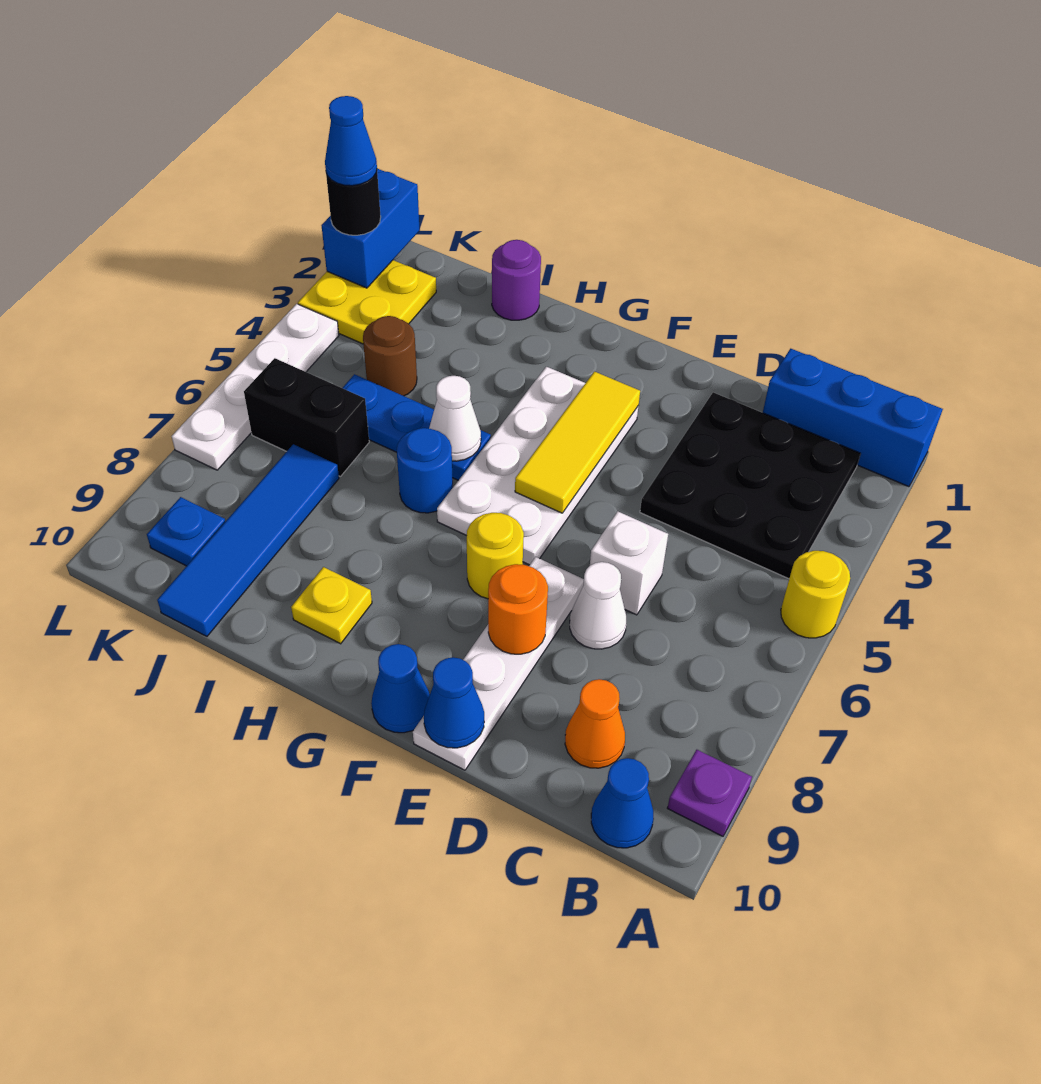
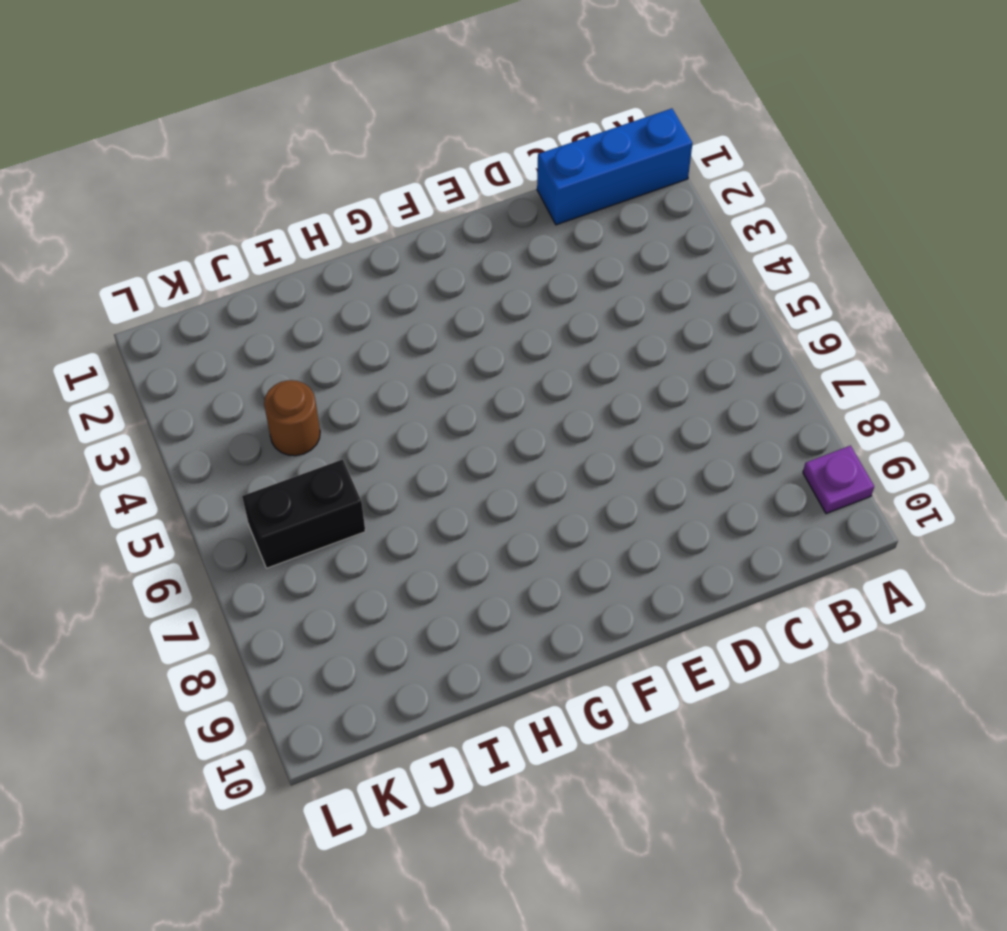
none -> yellow round brick A5 level 1
none -> black plate B2:D4 level 1
none -> blue cone B10 level 1

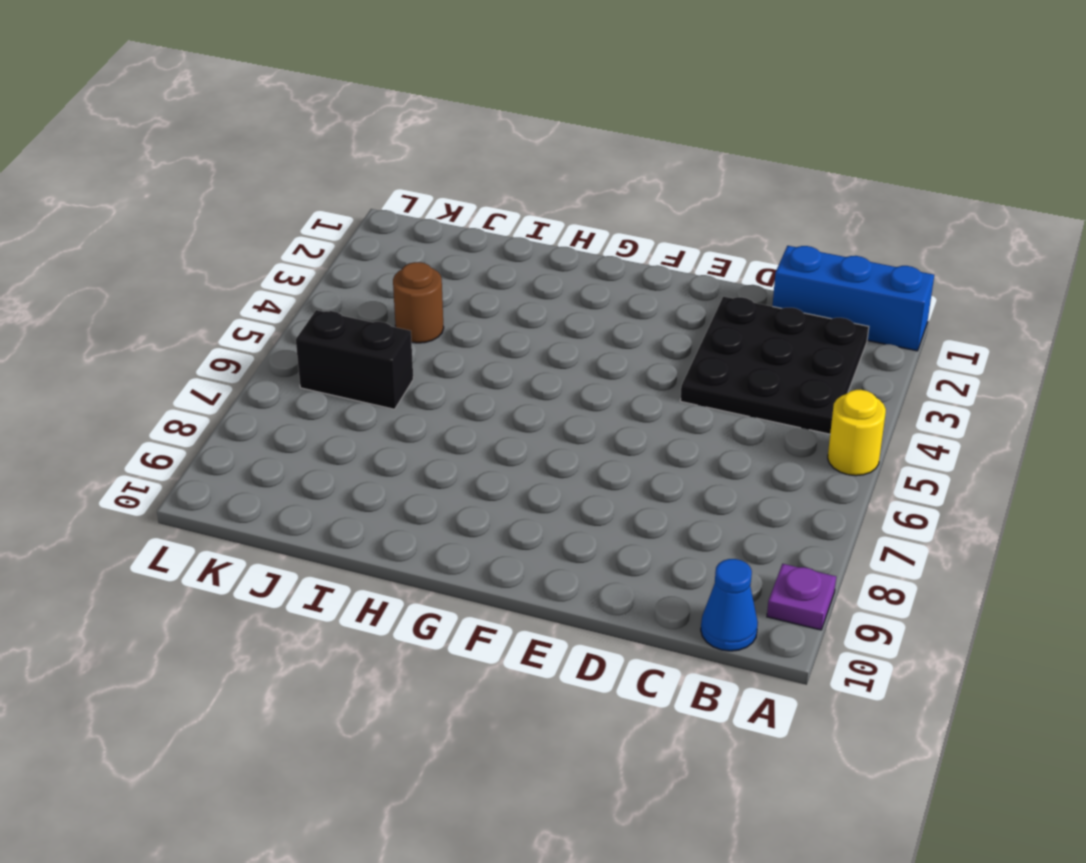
none -> orange cone C9 level 1
none -> white brick D6 level 1
none -> white cone D7 level 1

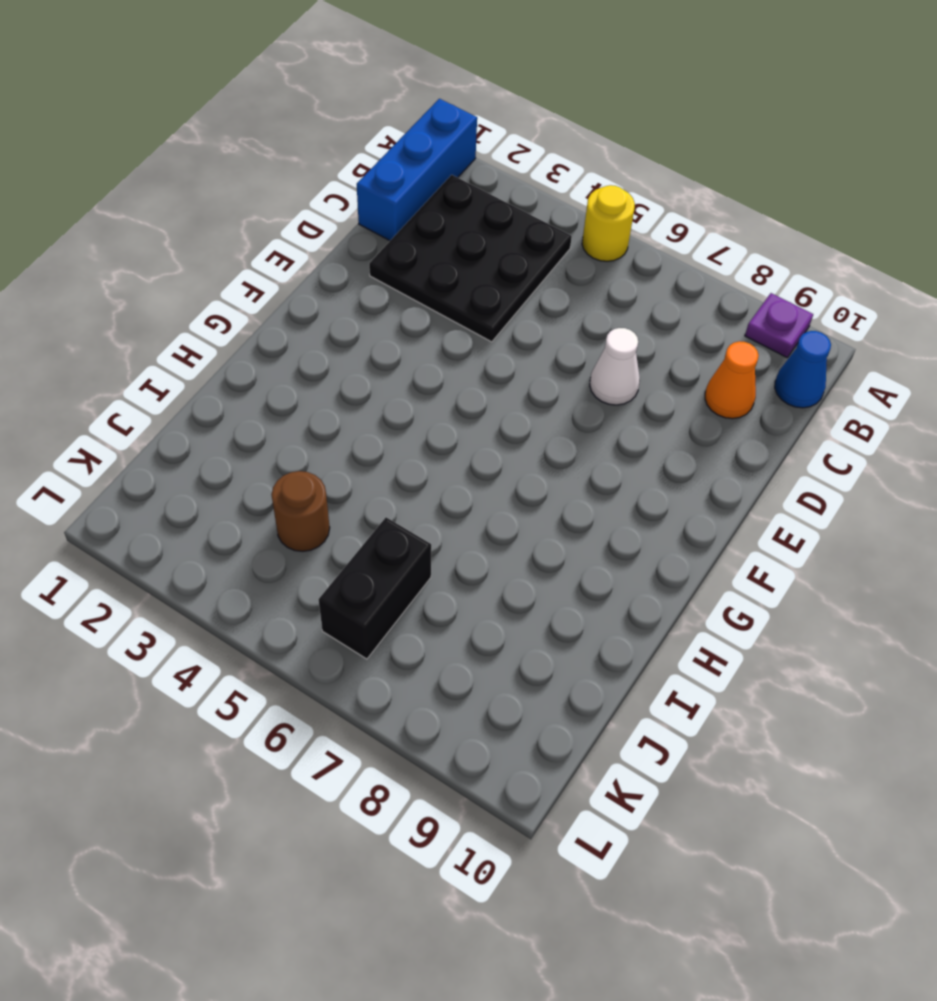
none -> white brick D6 level 1
none -> white plate E7:E10 level 1
none -> white plate F3:G6 level 1

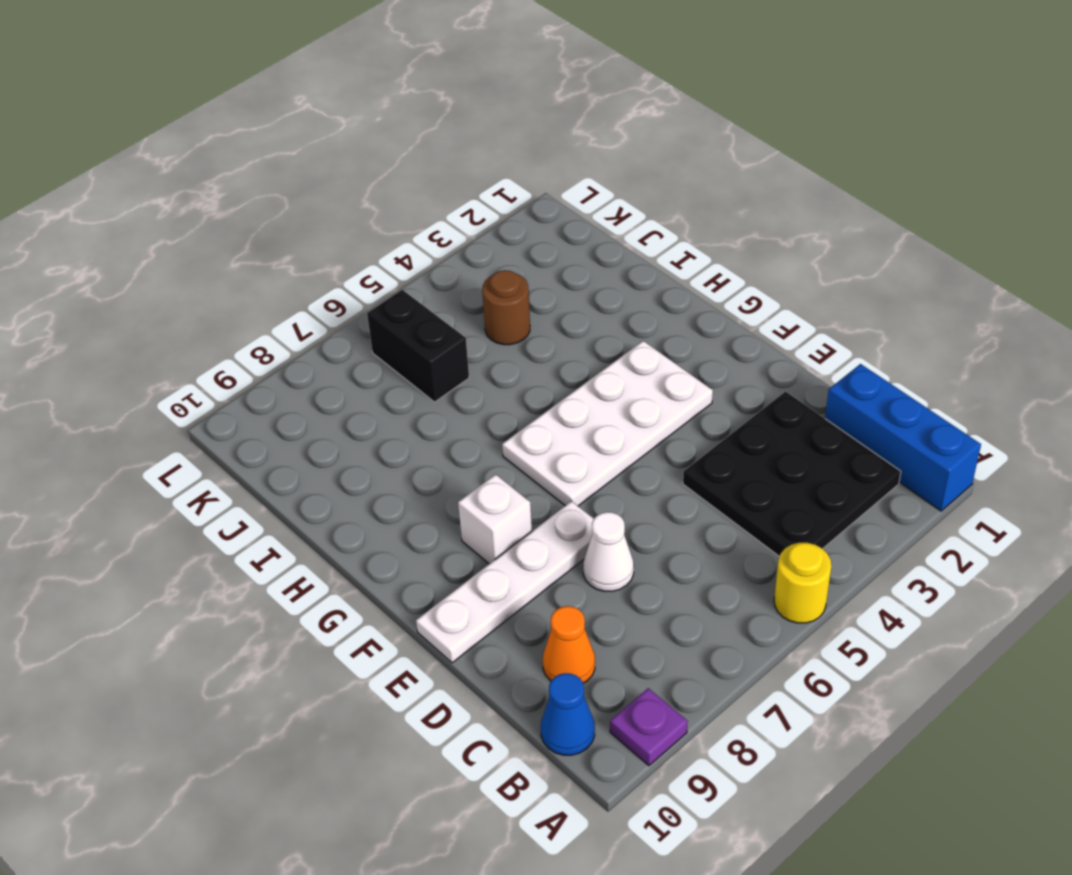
white brick F8 level 1 -> white brick D6 level 1
none -> yellow round brick F7 level 1
none -> blue cone F10 level 1
none -> blue plate H5:J5 level 1

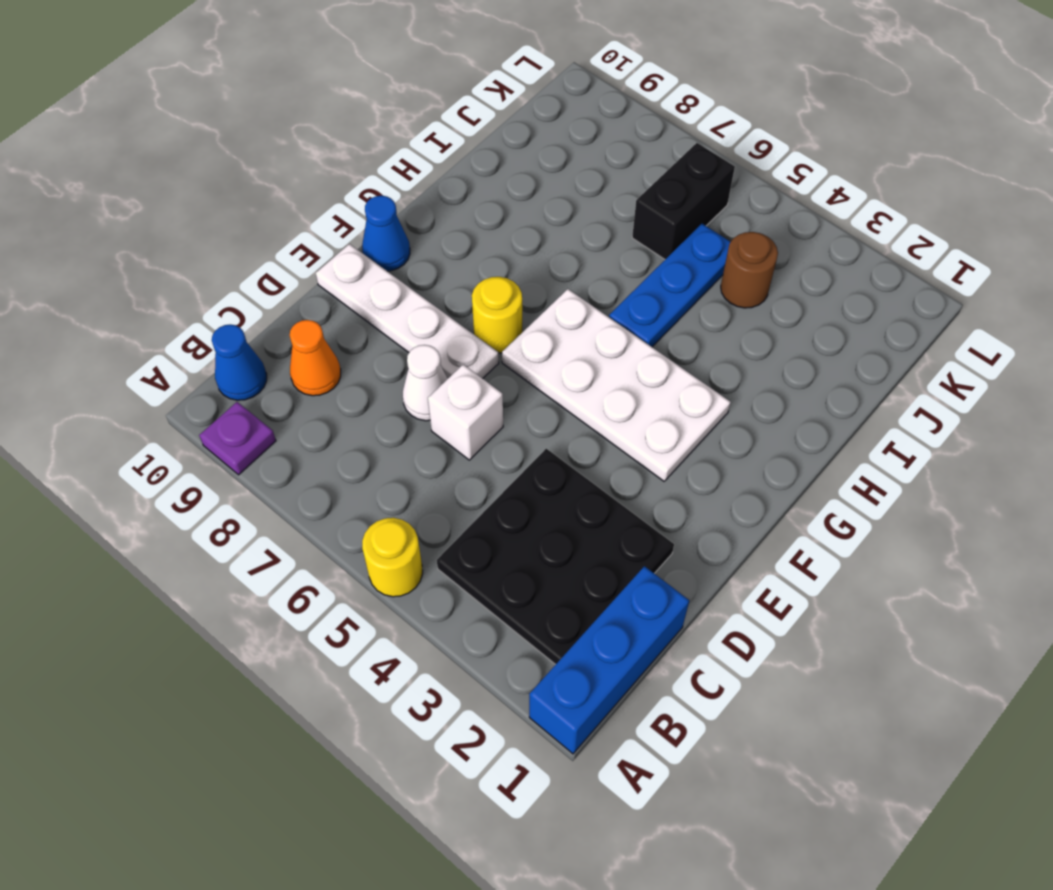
none -> blue round brick H6 level 1
none -> yellow plate H9 level 1
none -> purple round brick I1 level 1

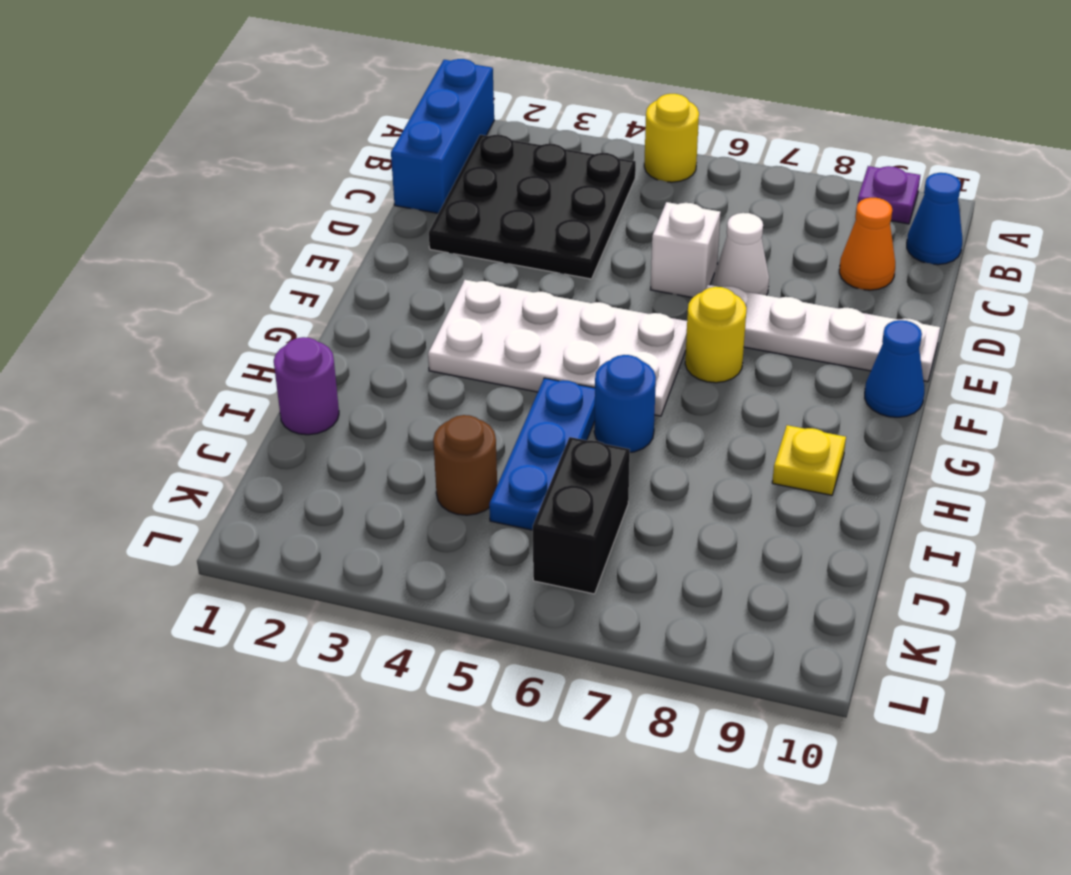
none -> blue tile J7:J10 level 1
none -> yellow plate K2:L3 level 1
none -> blue plate K9 level 1

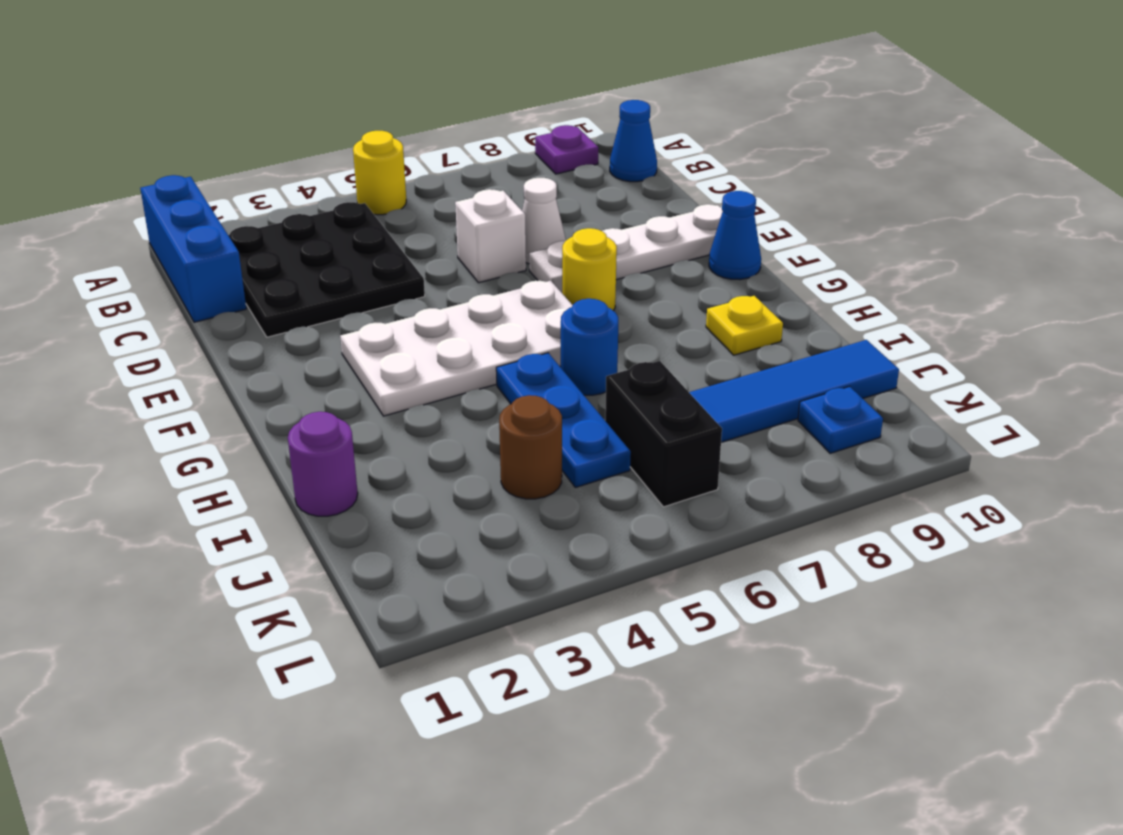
none -> orange cone C9 level 1
none -> yellow plate K2:L3 level 1
none -> white plate L4:L7 level 1

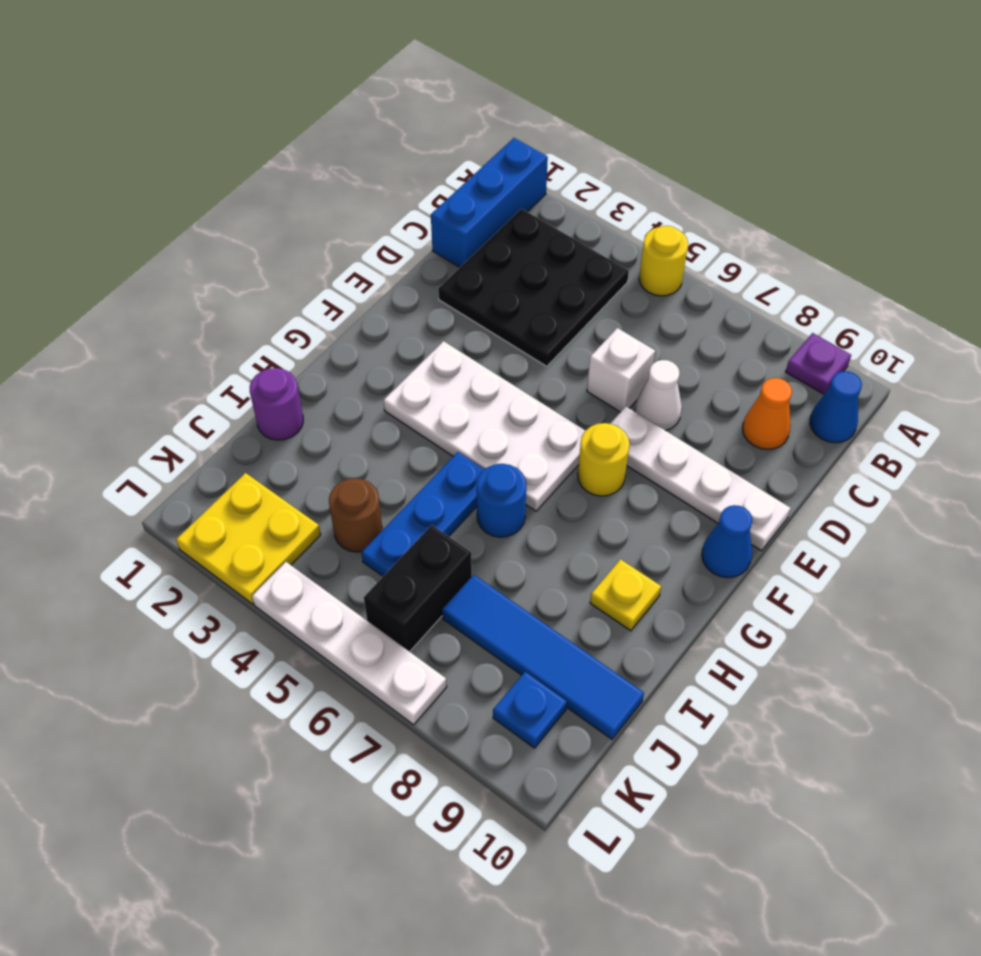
none -> orange round brick E8 level 2
none -> blue cone E10 level 2
none -> yellow tile F3:F5 level 2

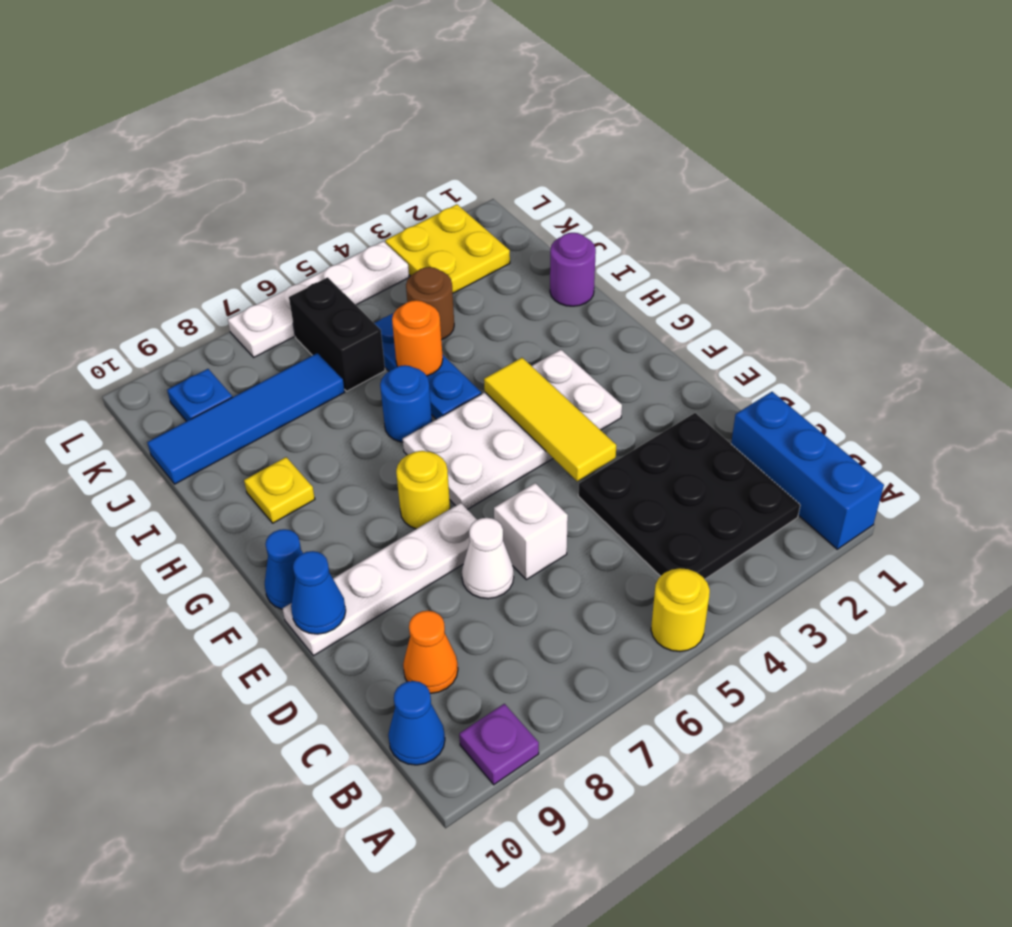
yellow tile E4:G4 level 2 -> yellow tile F3:F5 level 2
orange round brick I5 level 2 -> orange round brick E8 level 2
none -> white cone H5 level 2
none -> blue brick L1:L2 level 2
none -> black round brick L2 level 3

